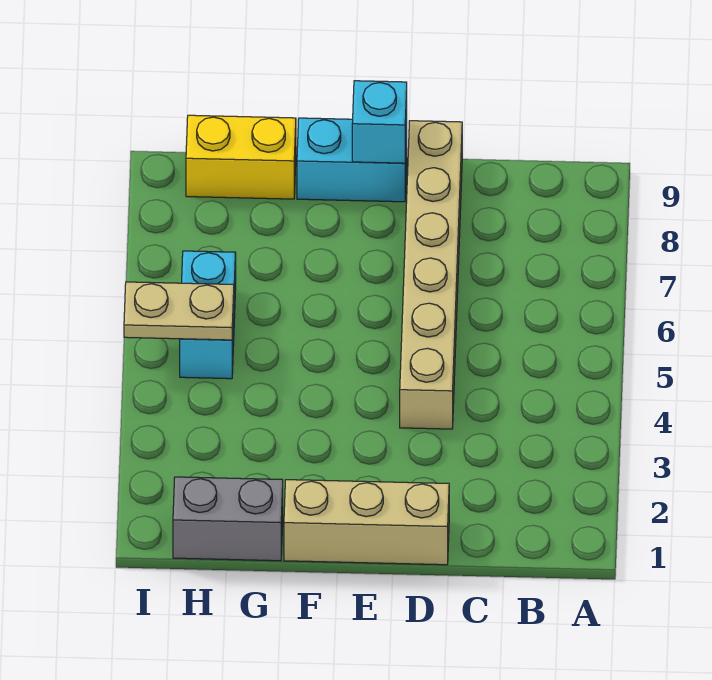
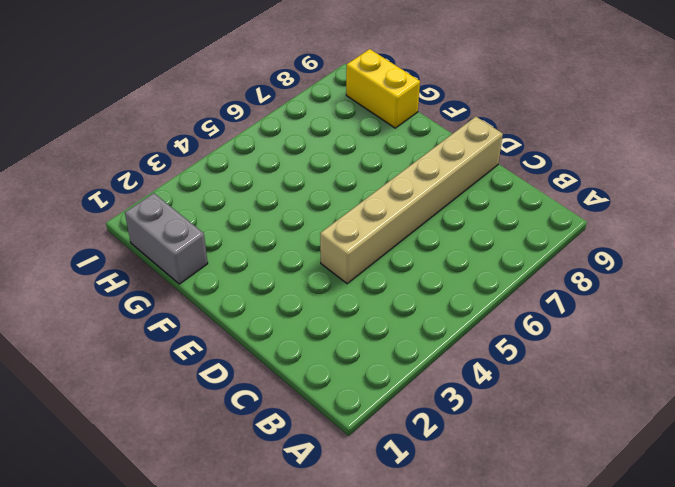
none -> tan brick D1:F1 level 1
none -> cyan brick E9:F9 level 1

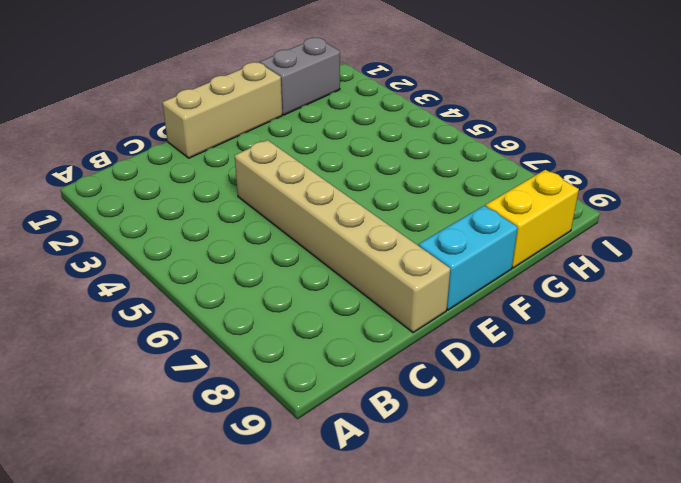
none -> cyan brick H5:H6 level 1
none -> cyan brick E9 level 2

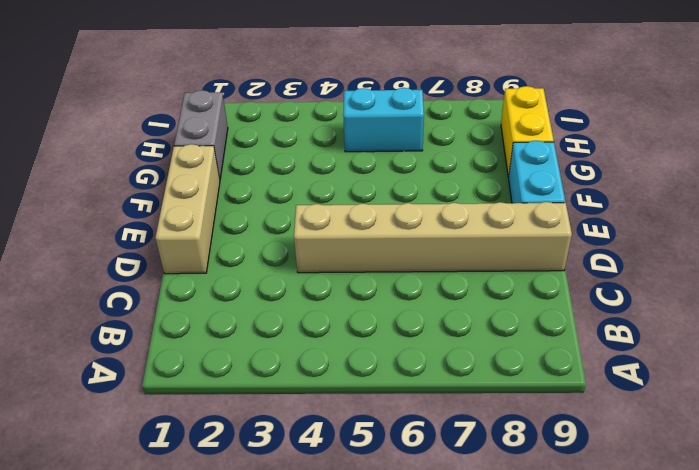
none -> cyan brick E9 level 2
none -> tan plate H5:I5 level 2

